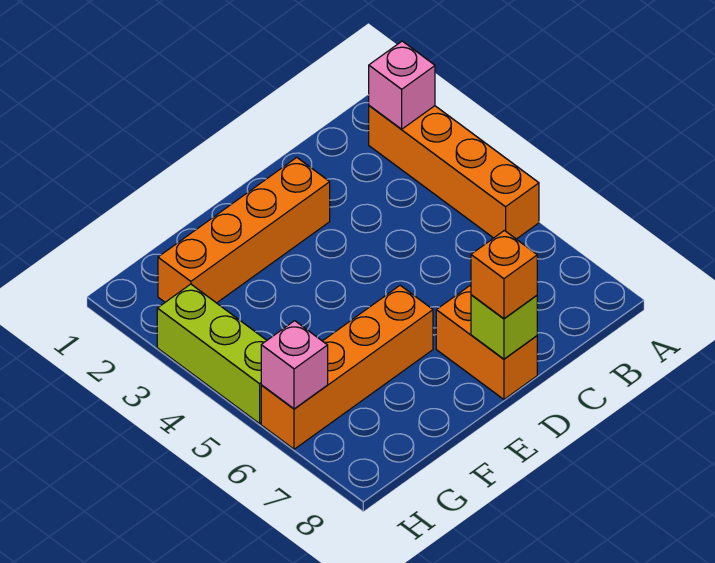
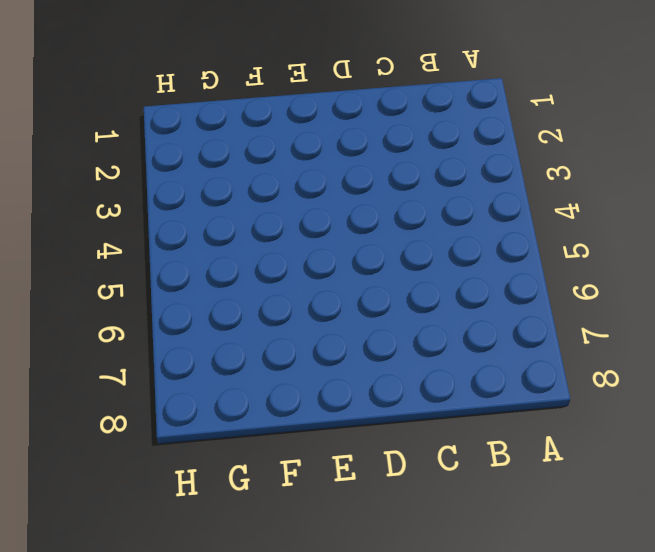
none -> orange brick A2:A5 level 1
none -> orange brick D2:G2 level 1

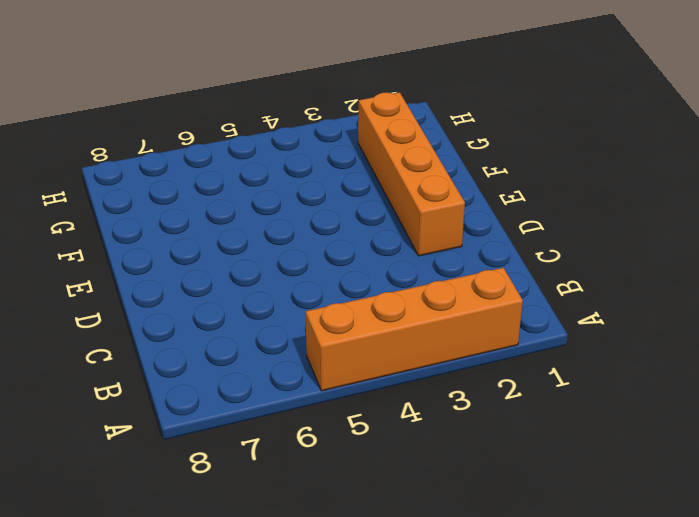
none -> orange brick D7:D8 level 1
none -> orange brick E6:H6 level 1

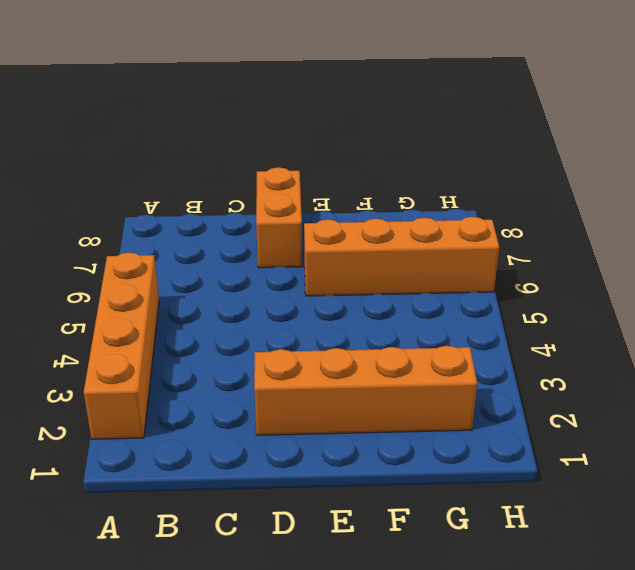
none -> lime brick H3:H5 level 1
none -> pink brick A2 level 2

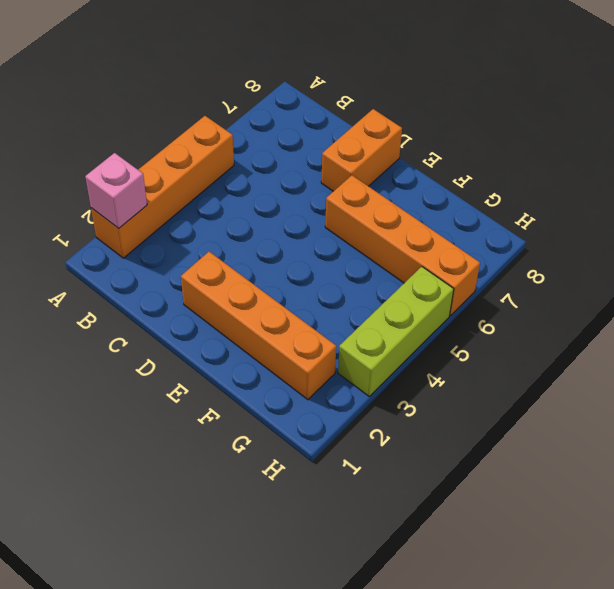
none -> lime brick D8 level 2
none -> pink brick H6 level 2

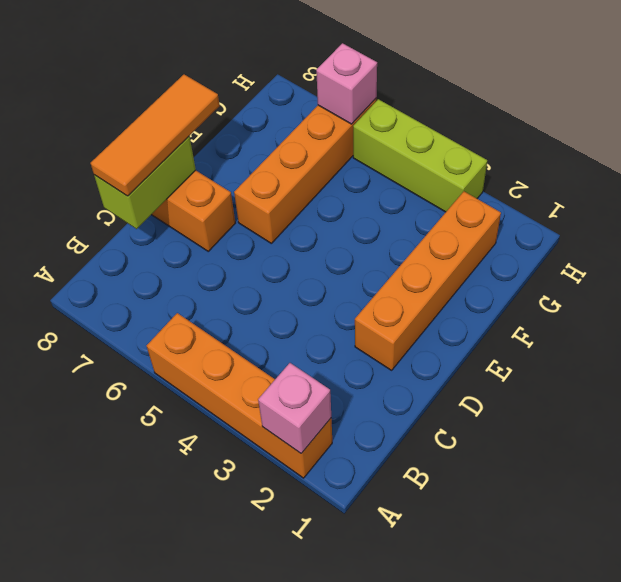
lime brick C8:D8 level 2 -> lime brick D8 level 2
orange tile C8:E8 level 3 -> orange brick D8 level 3

